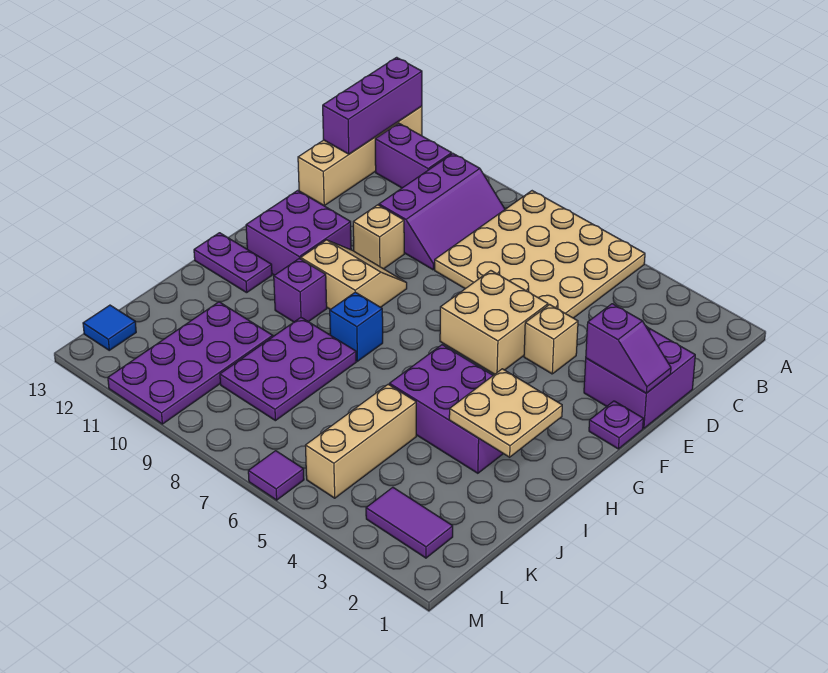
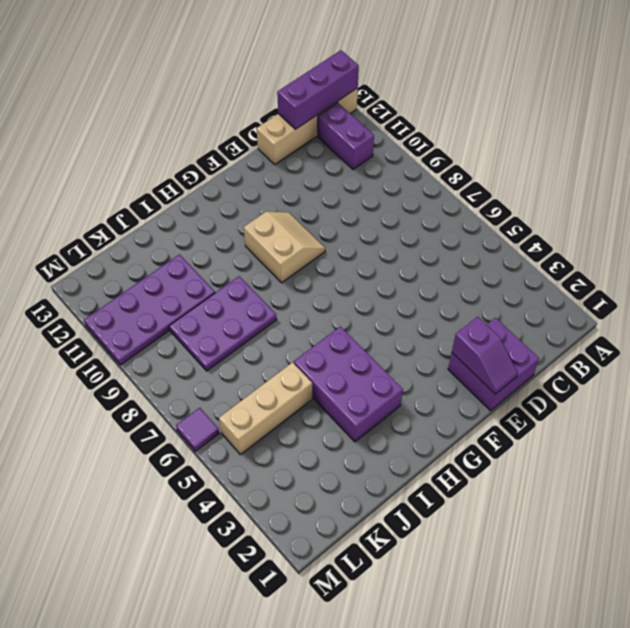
none -> tan plate A5:D8 level 1
none -> purple slope B9:D10 level 1 top 10
none -> tan brick E4 level 1

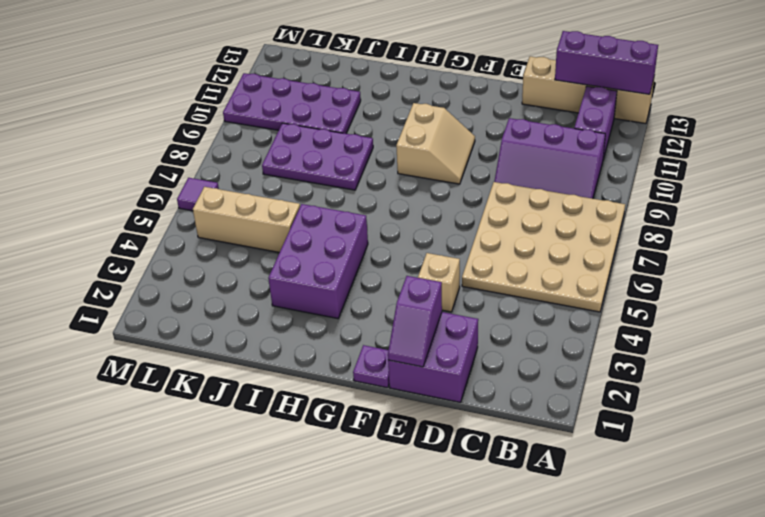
none -> tan brick E5:F6 level 1
none -> tan brick E10 level 1
none -> purple brick F11:G12 level 1

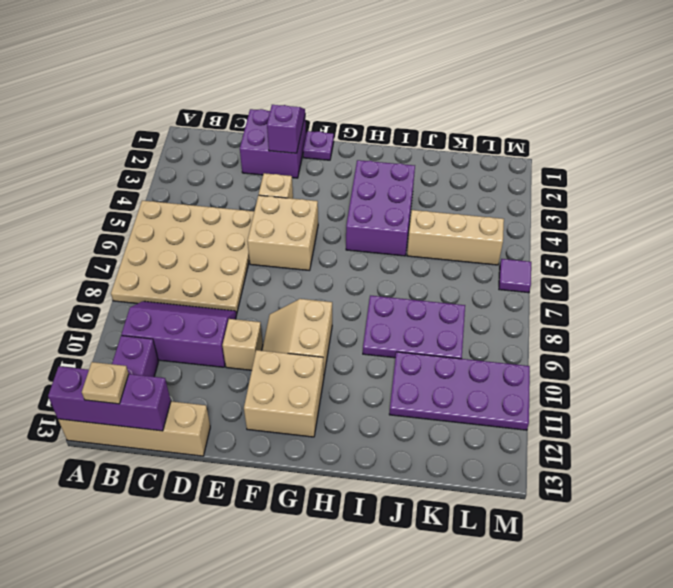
tan plate B13 level 3 -> none
tan brick F11:G12 level 1 -> purple brick F11:G12 level 1
none -> blue brick H8 level 1
none -> purple brick H10 level 1
none -> purple plate H12:H13 level 1

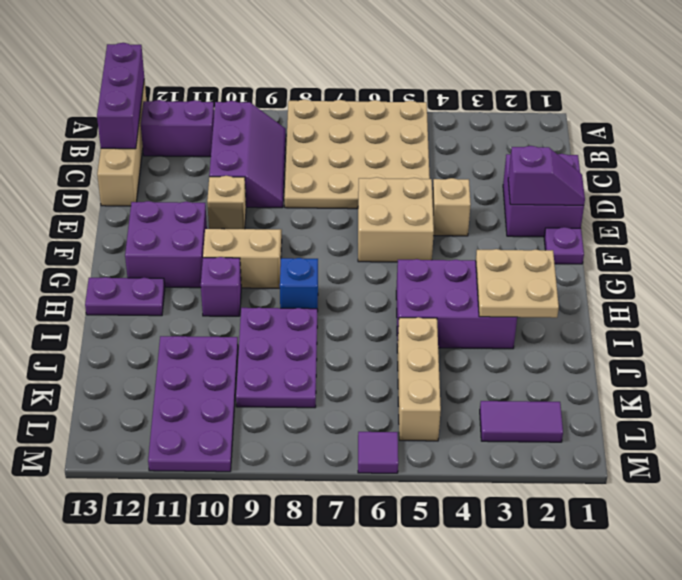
none -> blue tile L13 level 1

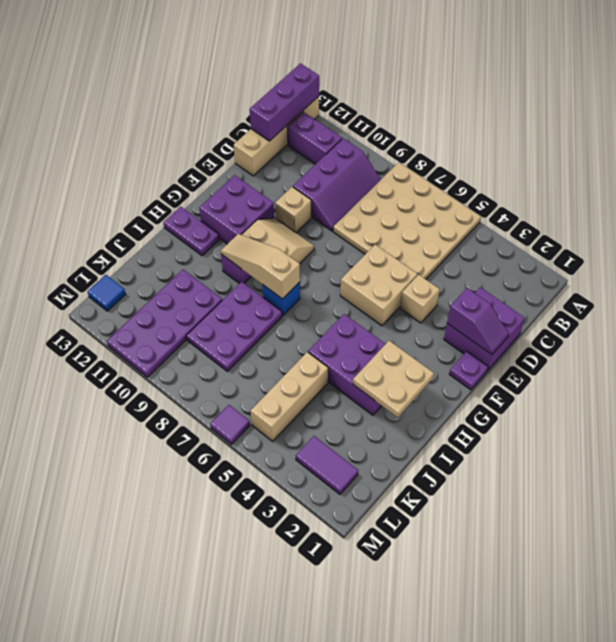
tan slope H8:H10 level 2 top 8 -> none

